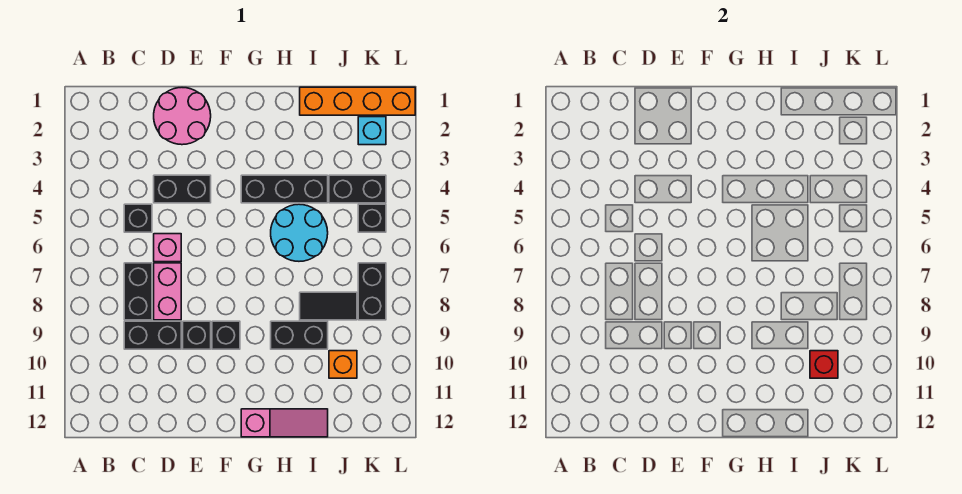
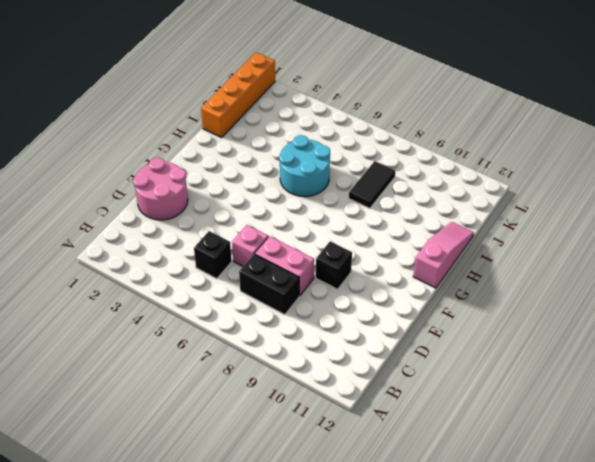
none -> black brick C9:D9 level 1
none -> black brick D4:E4 level 1
none -> black brick F9 level 1

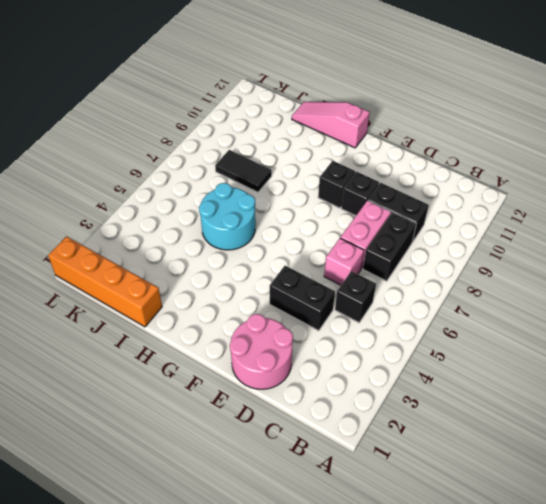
none -> black brick G4:I4 level 1
none -> black brick H9:I9 level 1
none -> black brick J4:K4 level 1

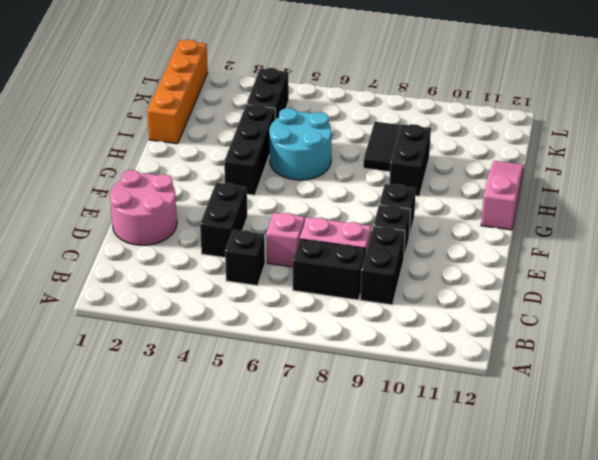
none -> orange brick J10 level 1
none -> cyan brick K2 level 1
none -> black brick K5 level 1

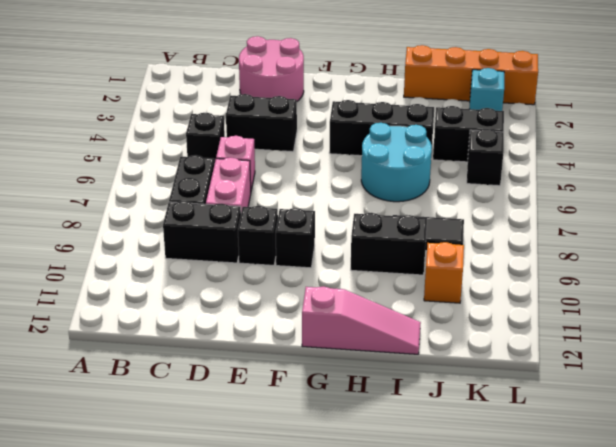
none -> black brick K7:K8 level 1
none -> red brick J10 level 2

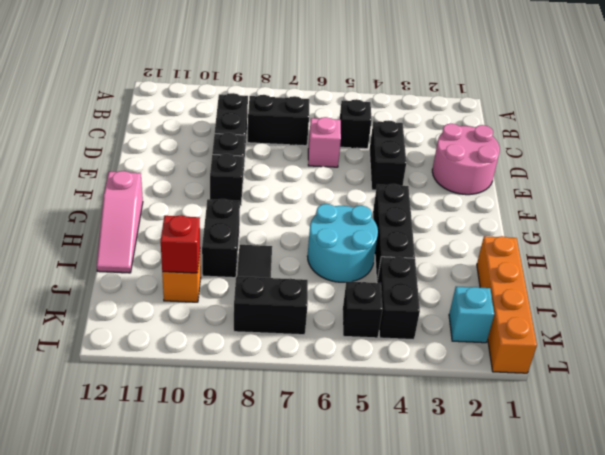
none -> pink brick D7:D8 level 1

